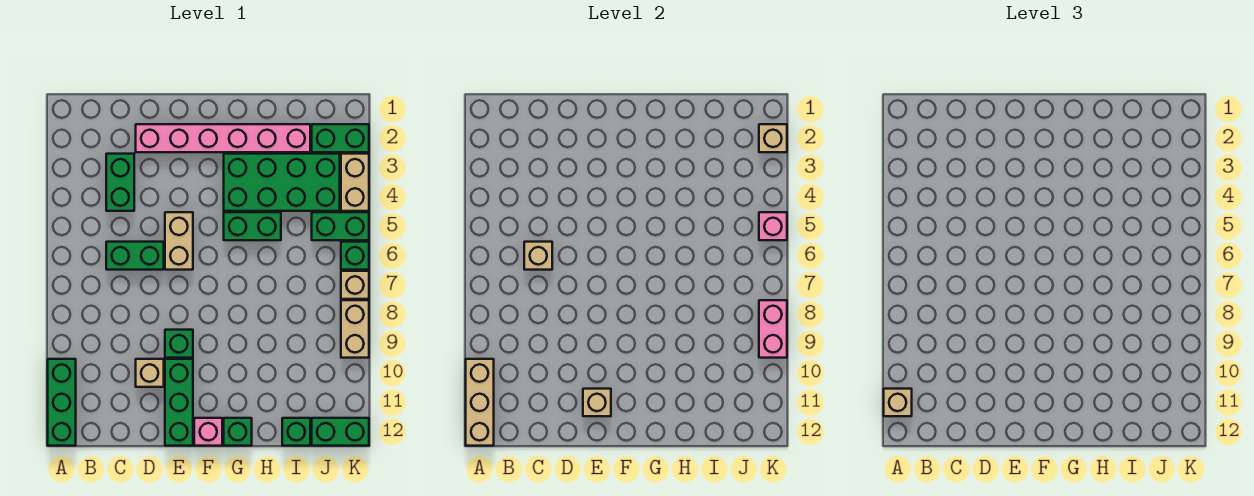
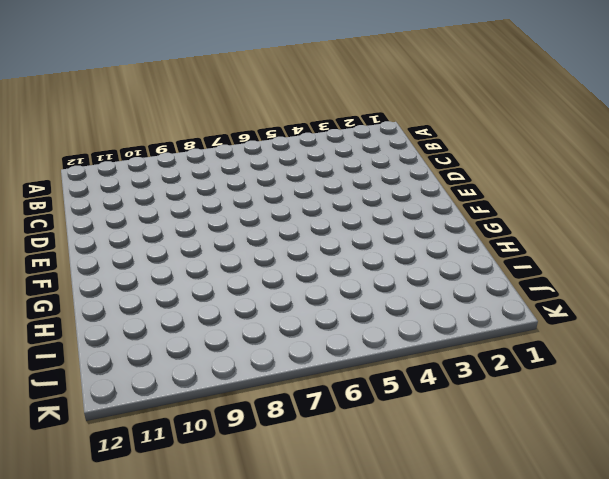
none -> green brick A10:A12 level 1
none -> green brick C3:C4 level 1
none -> green brick C6:D6 level 1

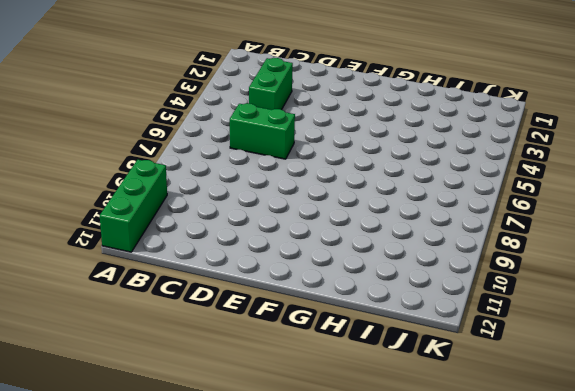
none -> pink brick D2:I2 level 1
none -> tan brick D10 level 1
none -> tan brick E5:E6 level 1

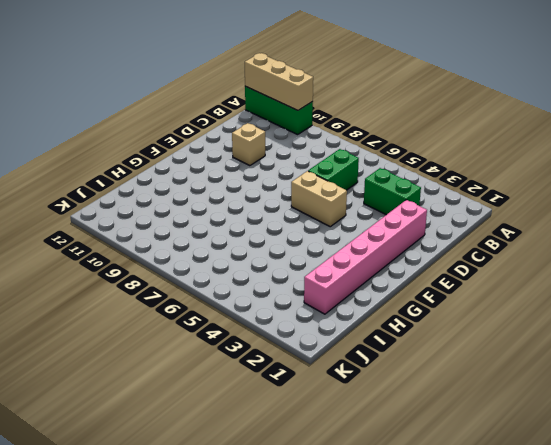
none -> green brick E9 level 1
none -> green brick E10:E12 level 1
none -> pink brick F12 level 1

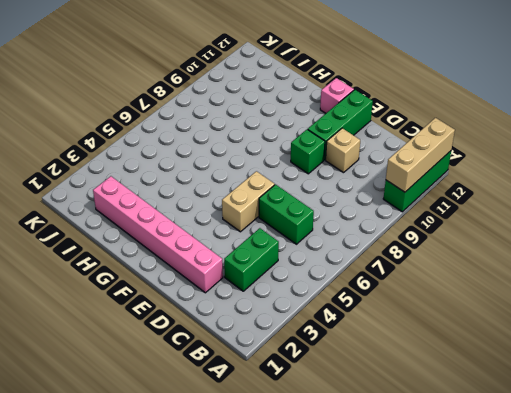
none -> green brick G3:J4 level 1
none -> green brick G5:H5 level 1
none -> green brick G12 level 1

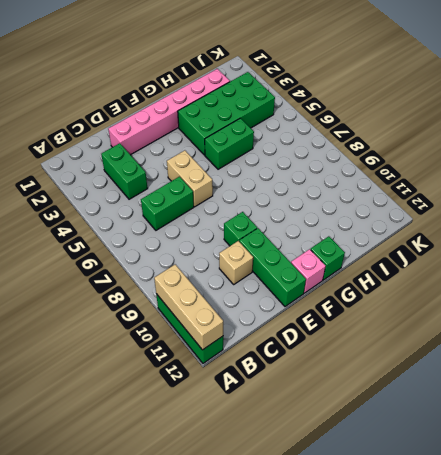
none -> green brick I12 level 1
none -> green brick J2:K2 level 1
none -> green brick J5:K5 level 1

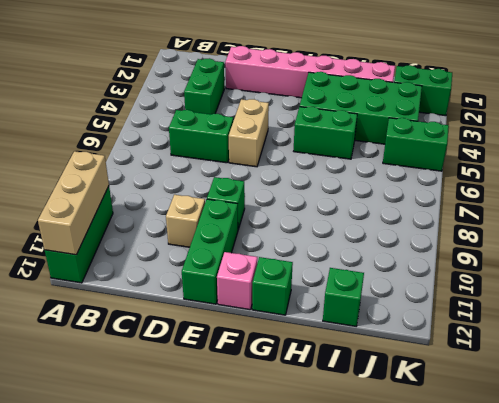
none -> green brick J12:K12 level 1
none -> tan brick K3:K4 level 1
none -> green brick K6 level 1

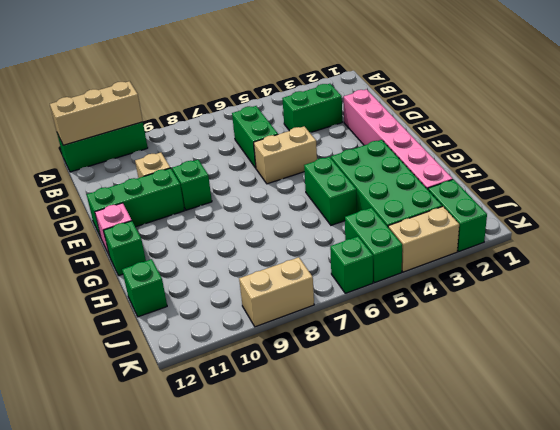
none -> green brick J12:K12 level 1
none -> tan brick K7 level 1
none -> tan brick C6 level 2

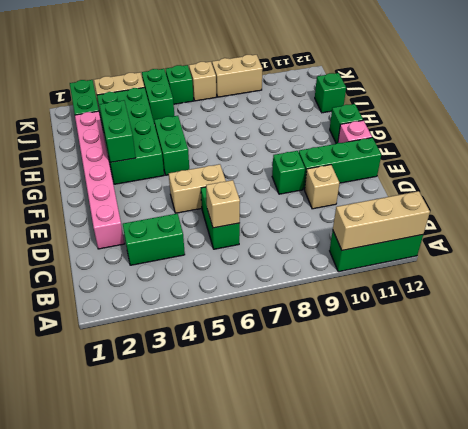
green brick G3:H3 level 2 -> green brick J12:K12 level 1
none -> tan brick E11 level 2
none -> tan brick K2 level 2
none -> pink brick K5 level 2

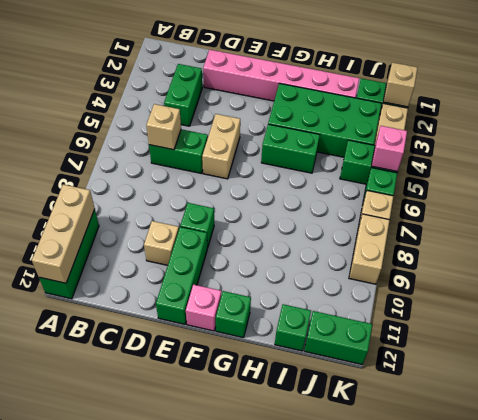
none -> tan brick E11 level 2
none -> pink brick K8:K9 level 2
none -> tan brick A11 level 3

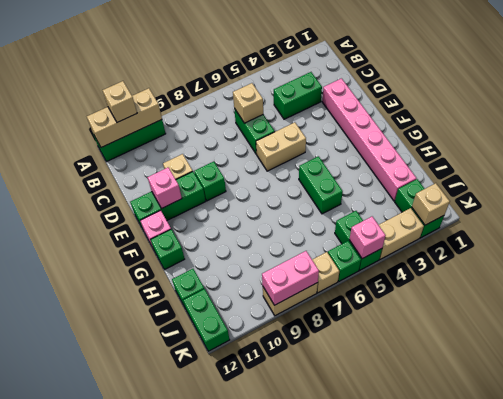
pink brick E11 level 2 -> tan brick E11 level 2
none -> green brick G3:J4 level 1

